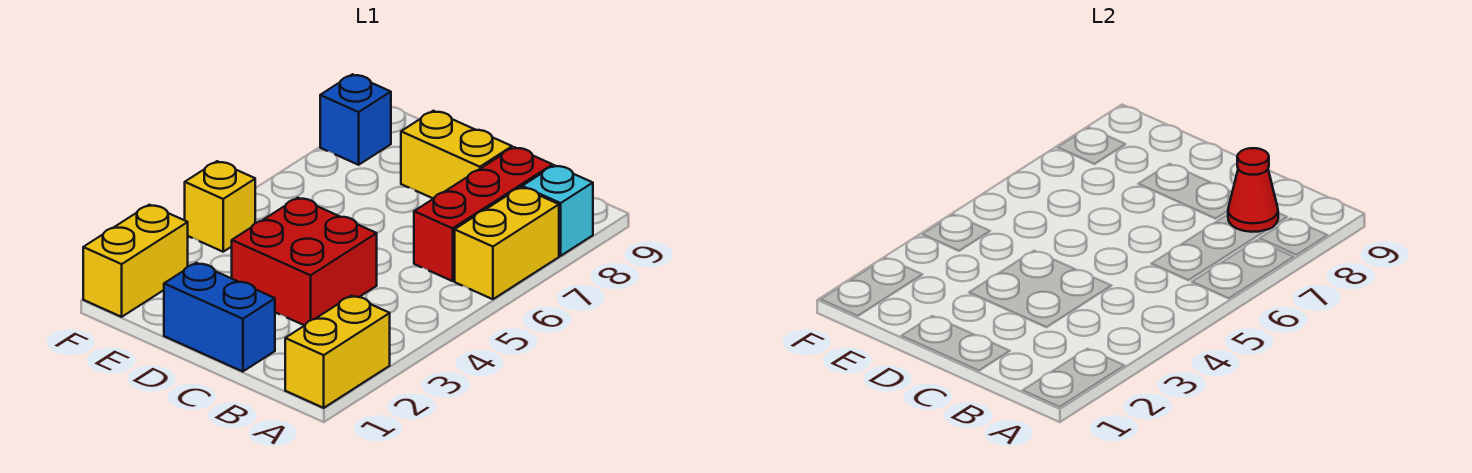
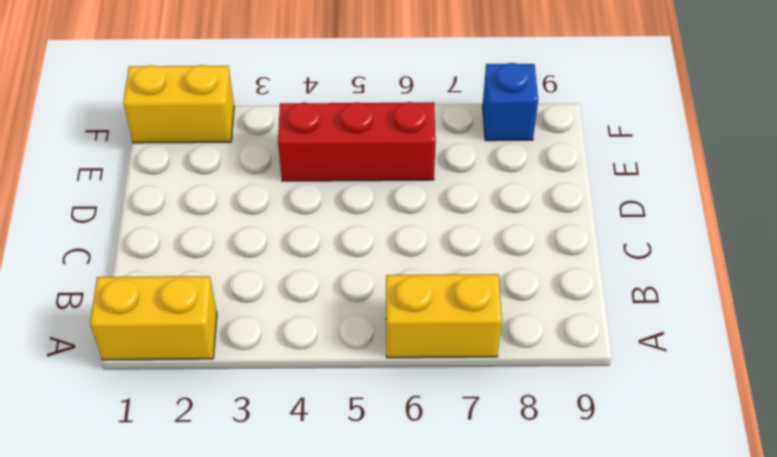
red brick E4:E6 level 1 -> red brick B6:B8 level 1
none -> cyan brick A8 level 1
none -> blue brick C1:D1 level 1

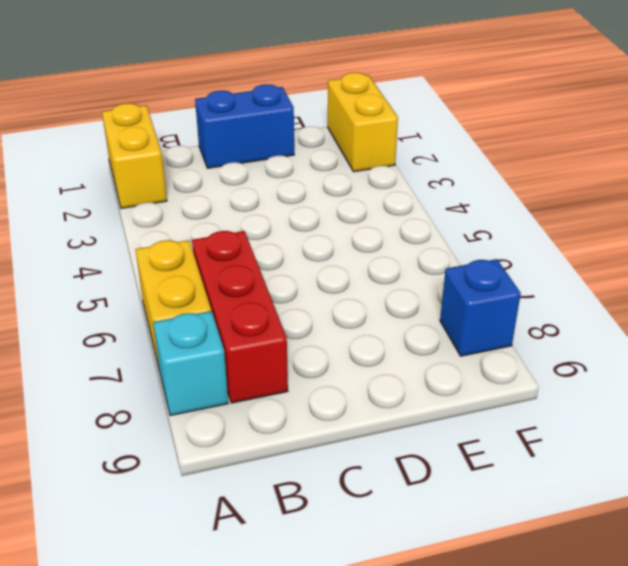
none -> red brick C3:D4 level 1
none -> yellow brick C8:D8 level 1

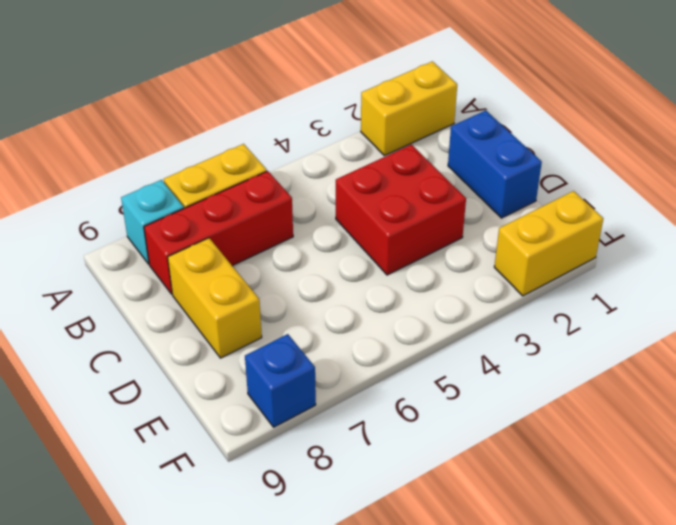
none -> yellow brick F4 level 1
none -> red cone B8 level 2

